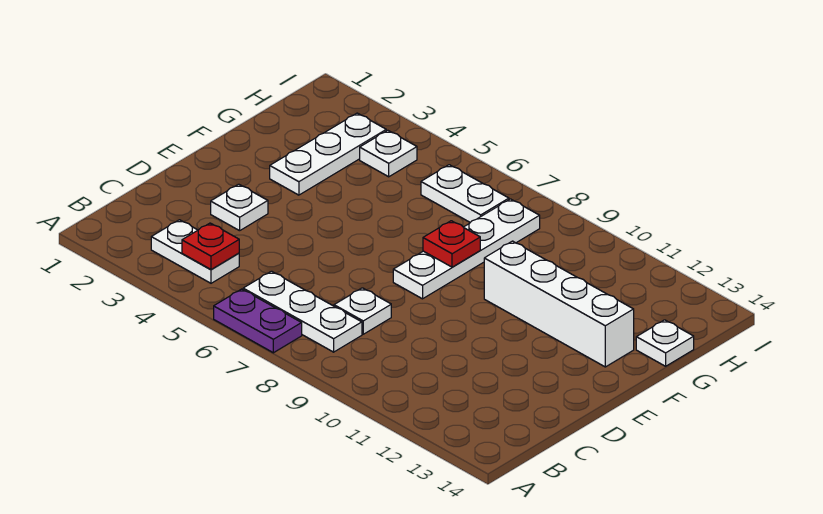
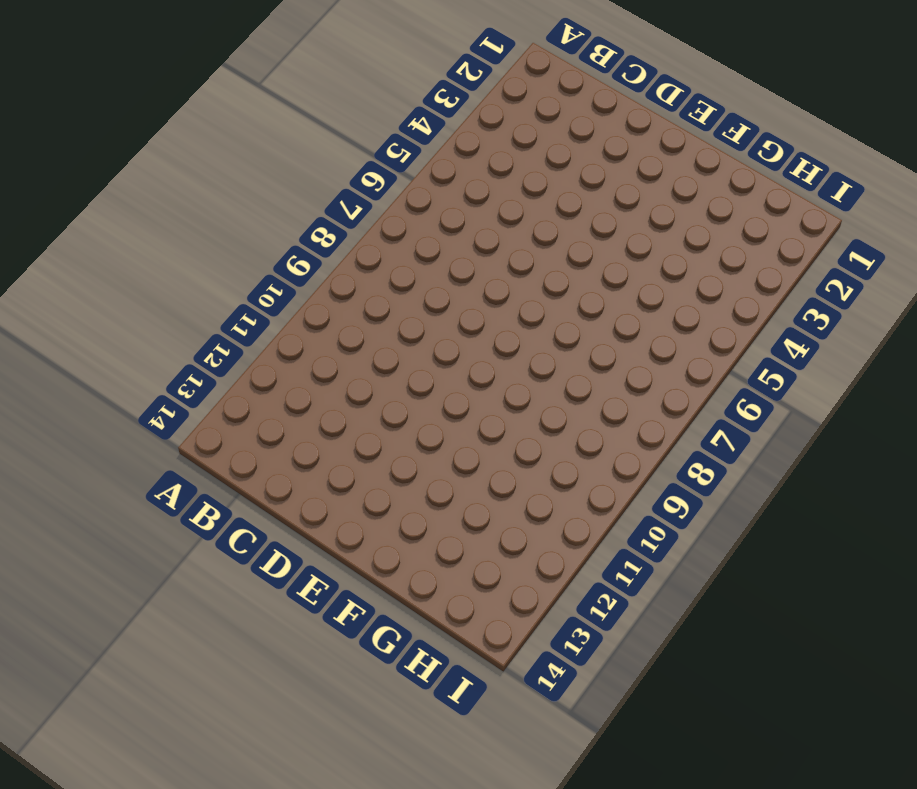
none -> purple plate A6:A7 level 1
none -> white plate B3:B4 level 1
none -> white plate B6:B8 level 1

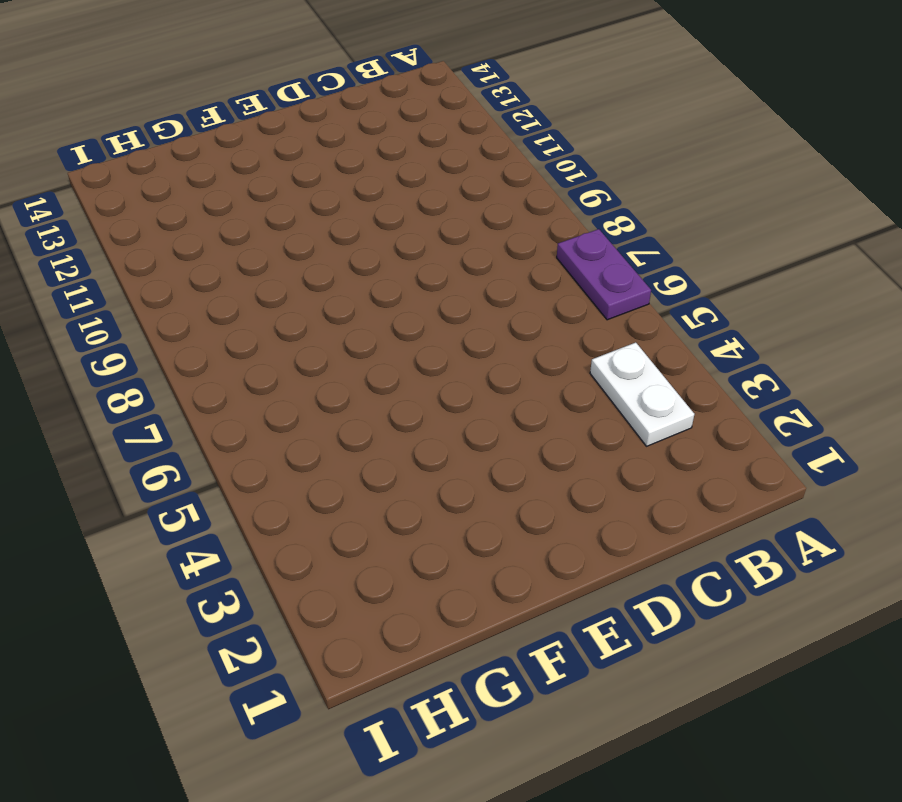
none -> white plate B6:B8 level 1
none -> white plate C8 level 1
none -> white plate D3 level 1

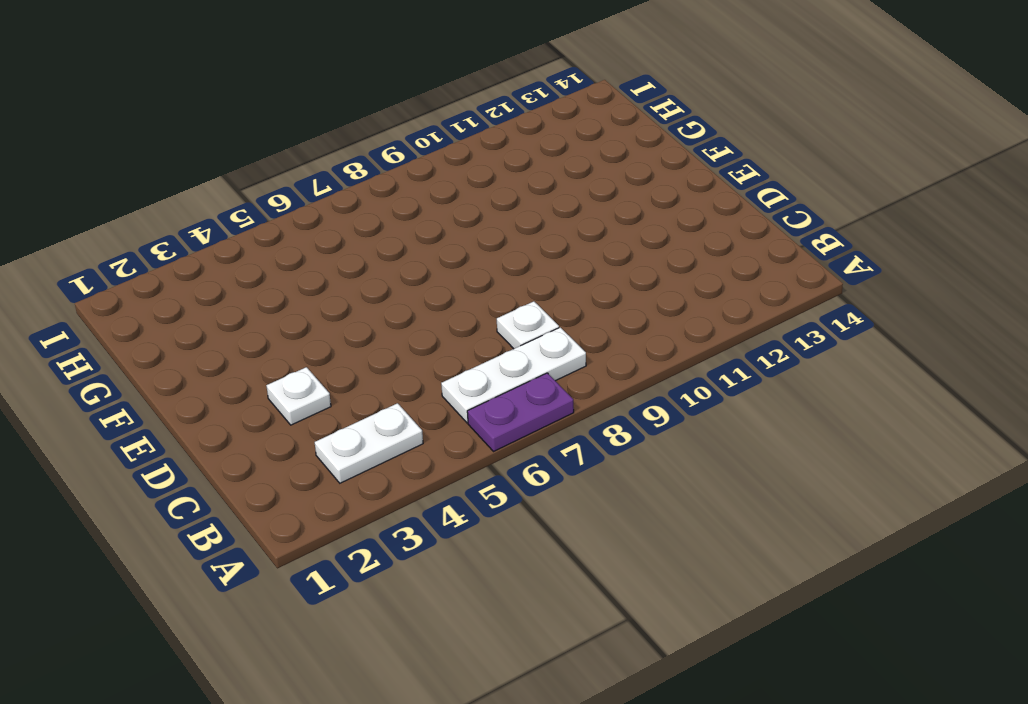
none -> white plate E8:H8 level 1
none -> white plate F3:H3 level 1
none -> white brick F10:F13 level 1

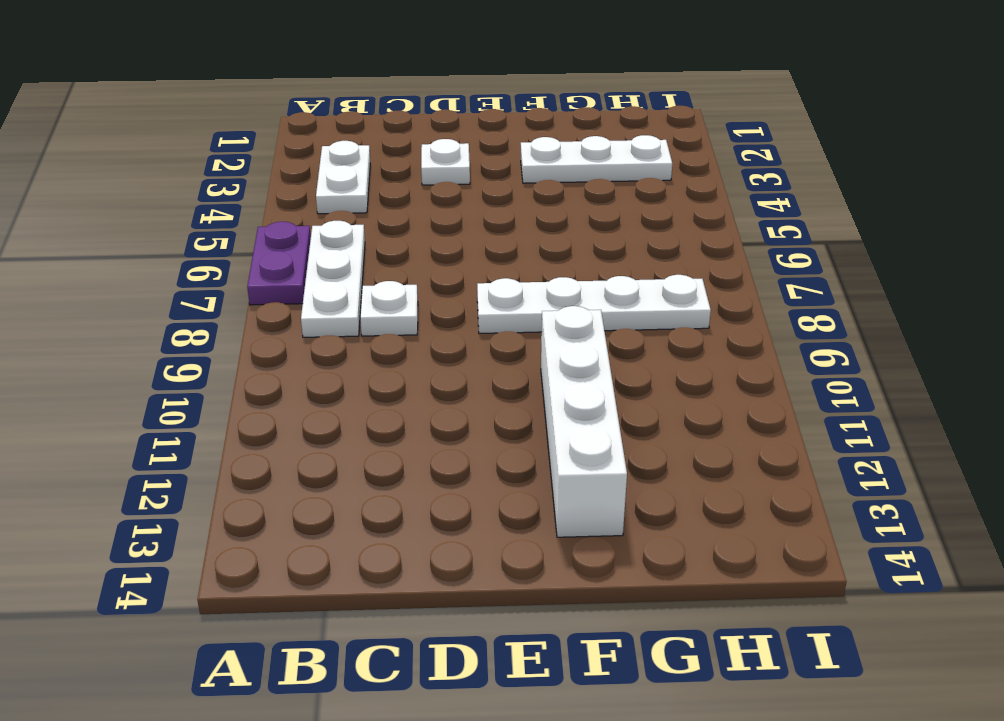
none -> white plate G14 level 1
none -> white plate H4 level 1
none -> white plate H6:H7 level 1

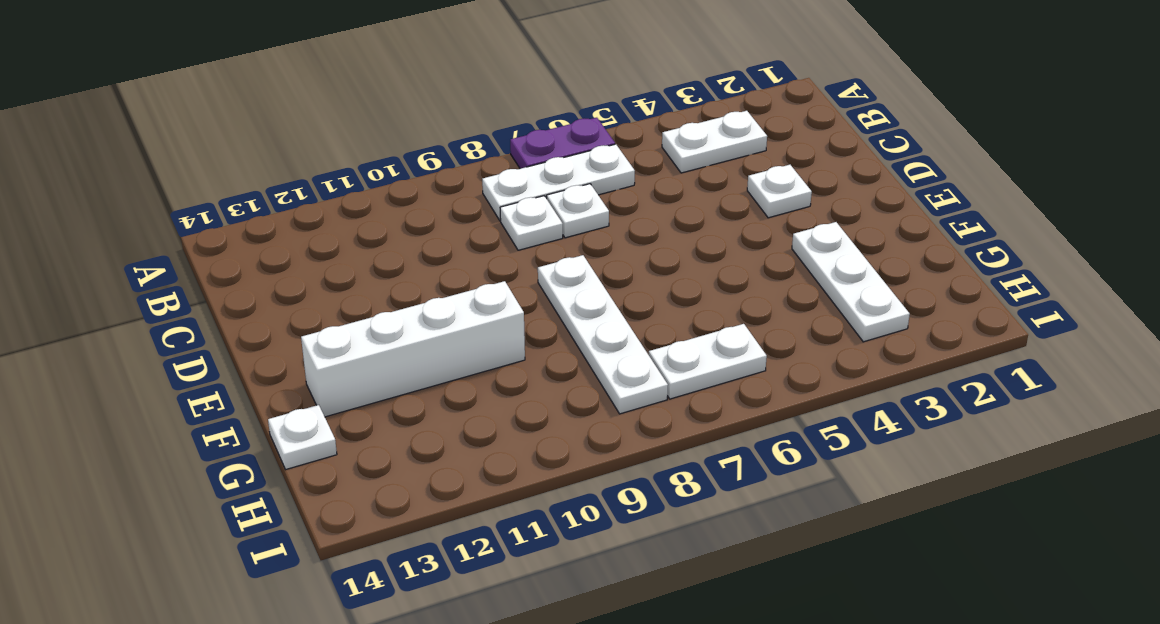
white plate C7 level 1 -> white plate H4 level 1
none -> red plate B4 level 2
none -> red plate F8 level 2

